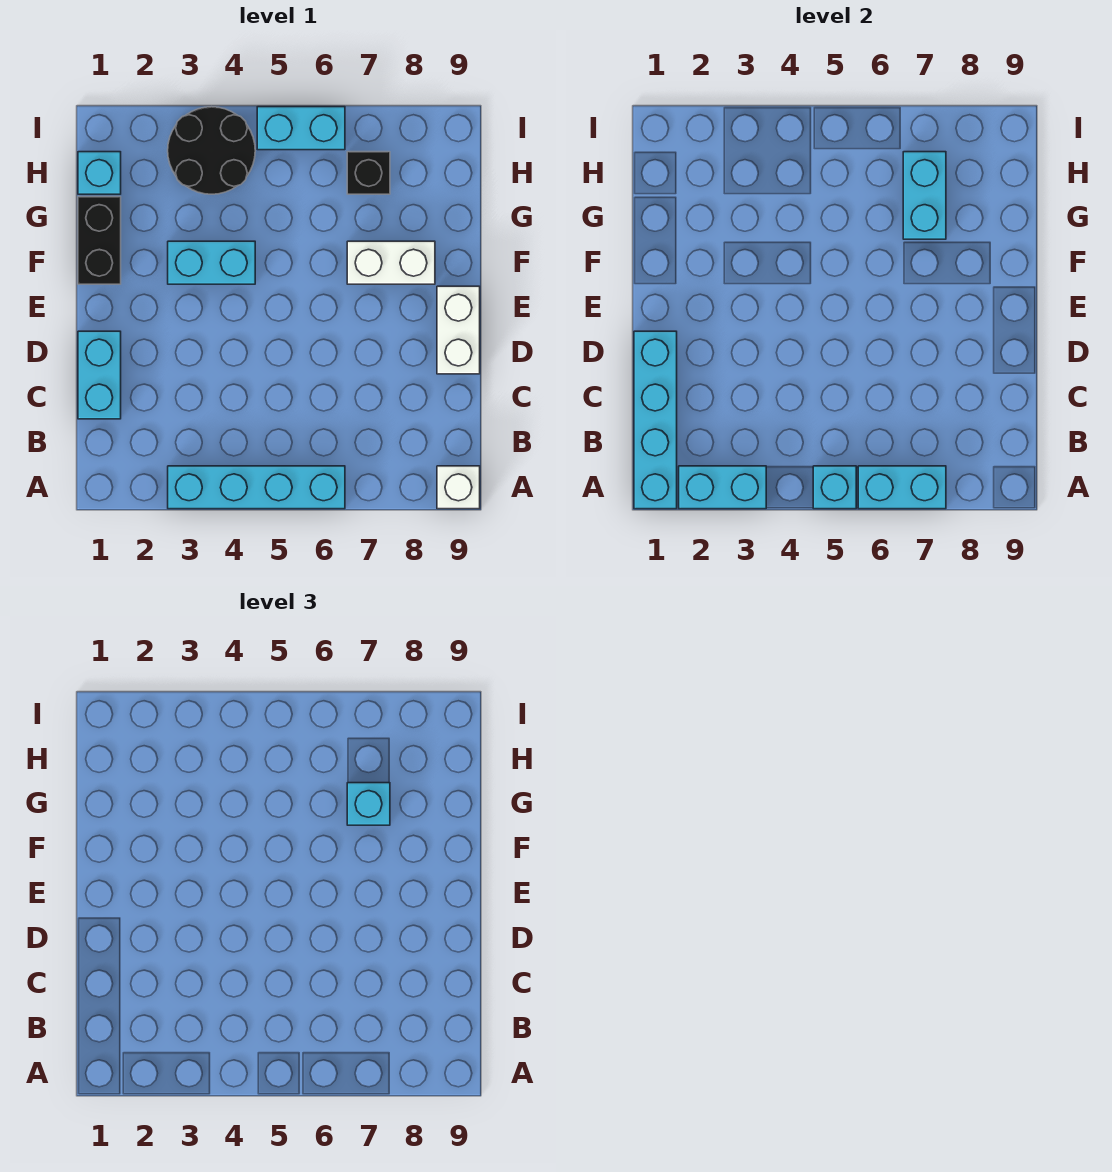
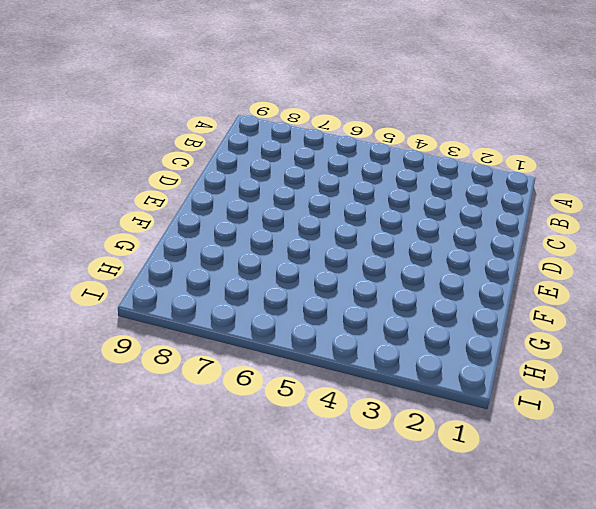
none -> cyan brick A3:A6 level 1
none -> white brick A9 level 1
none -> cyan brick C1:D1 level 1

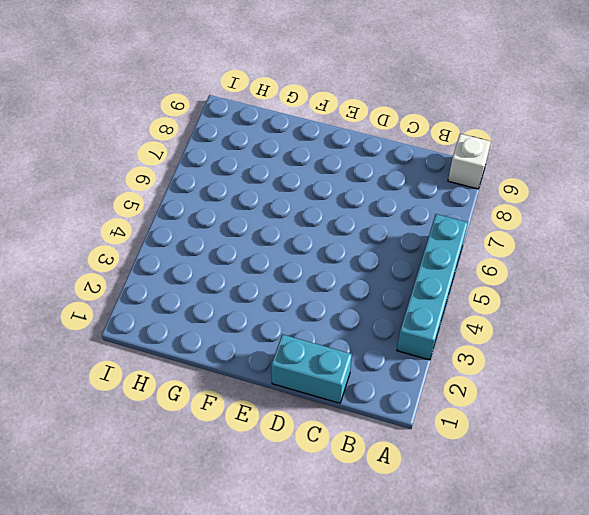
none -> white brick D9:E9 level 1
none -> black brick F1:G1 level 1
none -> cyan brick F3:F4 level 1

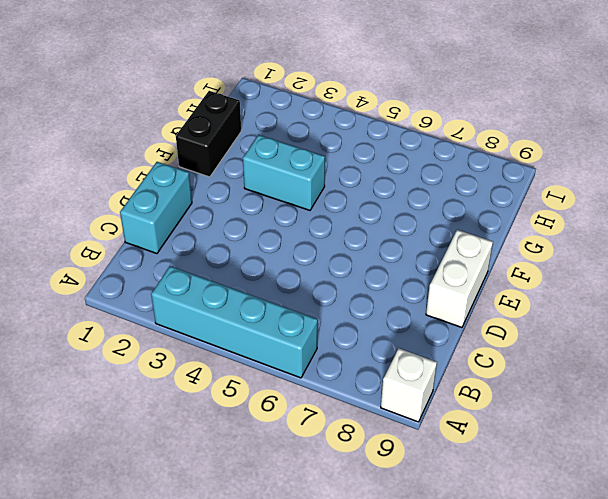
none -> white brick F7:F8 level 1
none -> cyan brick H1 level 1
none -> black round brick H3:I4 level 1

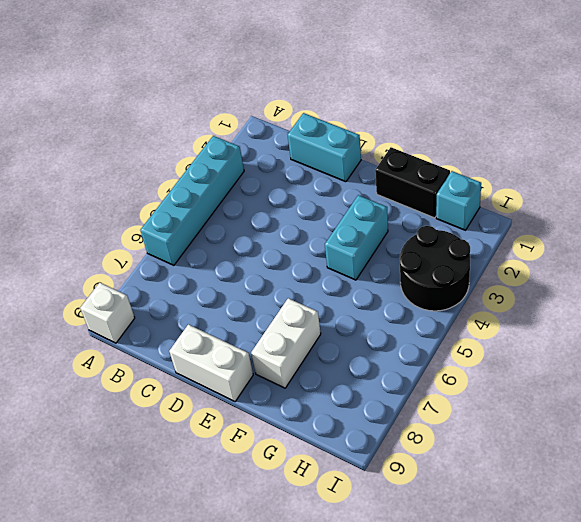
none -> black brick H7 level 1
none -> cyan brick I5:I6 level 1
none -> cyan brick A1:D1 level 2

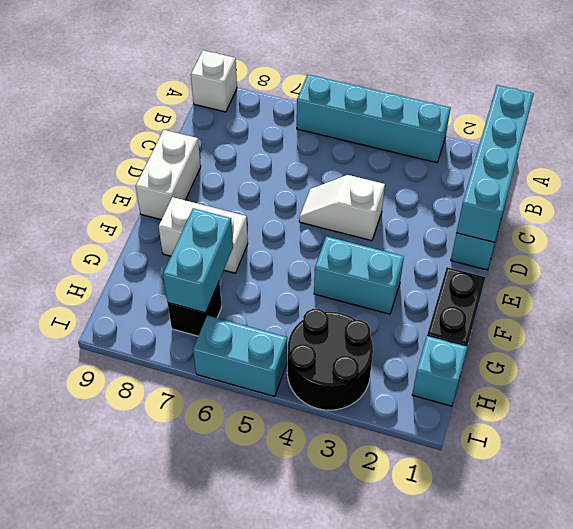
white slope D4:D5 level 1 top 4 -> none
none -> cyan brick A2:A3 level 2
none -> cyan brick A5 level 2
none -> cyan brick A6:A7 level 2

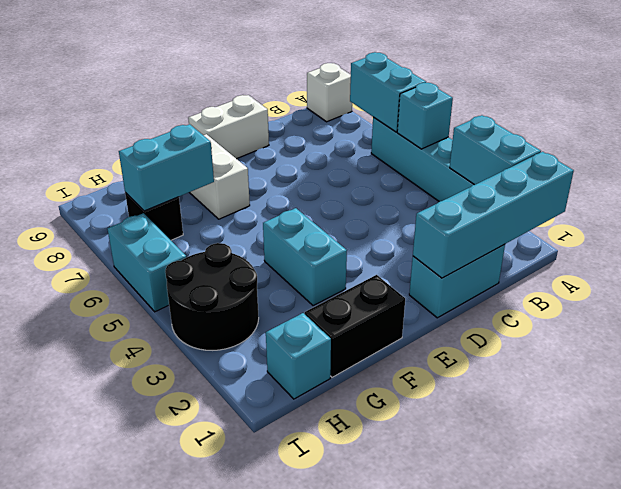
none -> cyan brick G7 level 3

